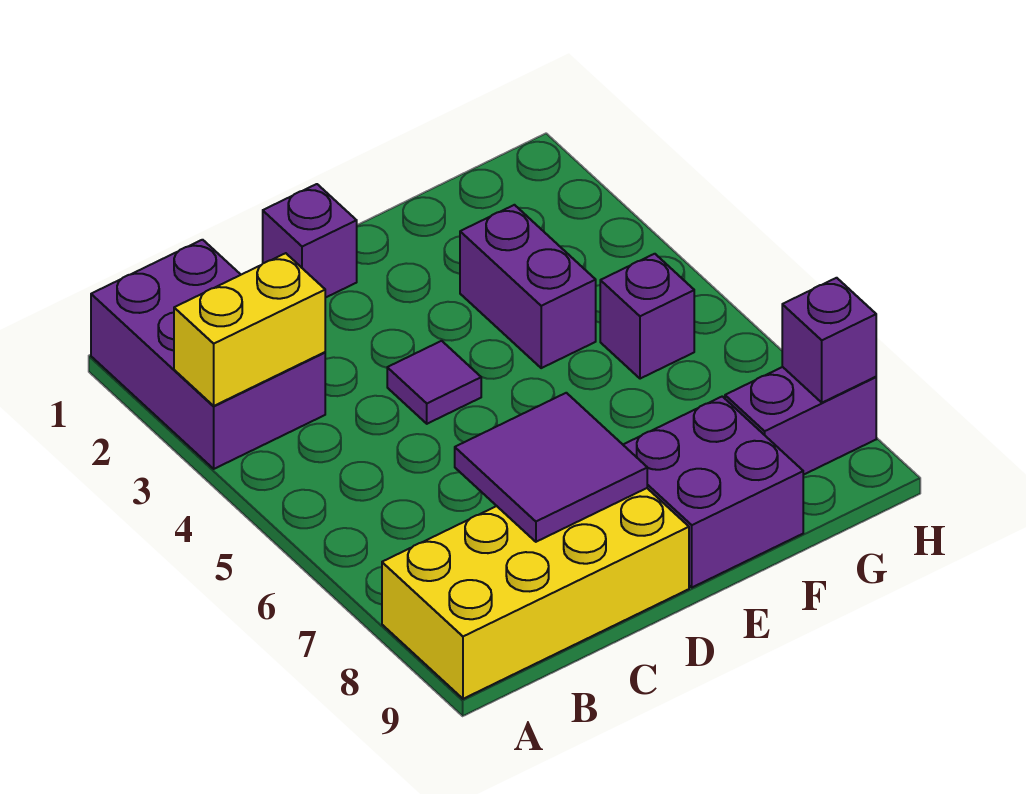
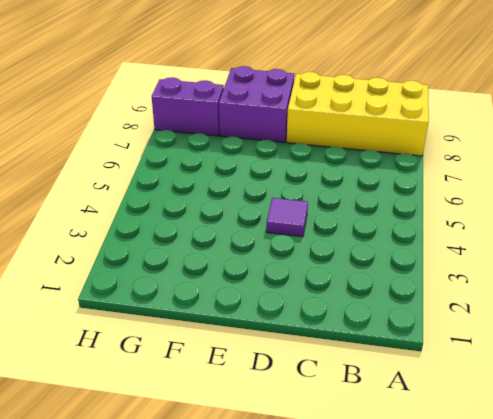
none -> purple brick A1:B3 level 1
none -> purple brick D1 level 1

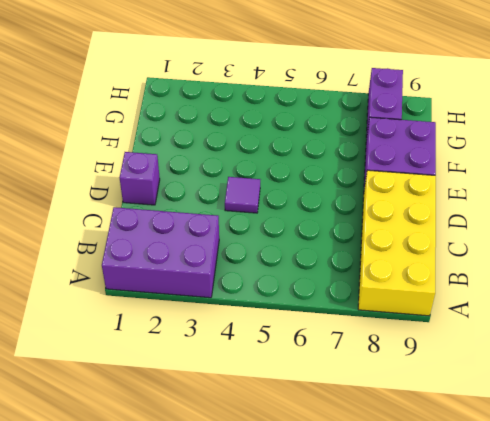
none -> purple brick F3:F4 level 1
none -> purple brick G5 level 1

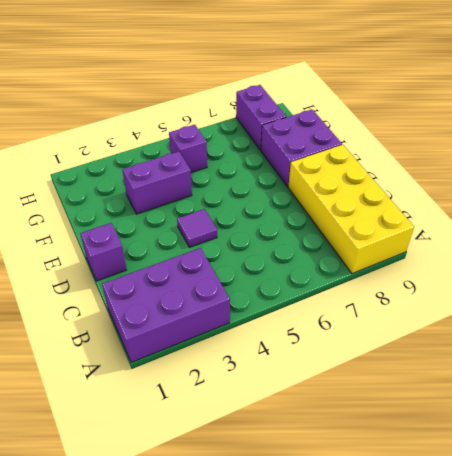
none -> yellow brick A3:B3 level 2
none -> purple tile C7:D8 level 2

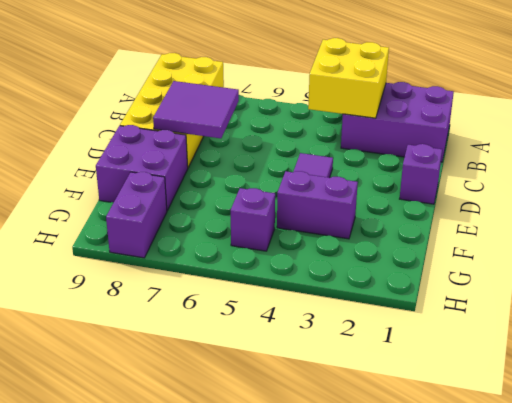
yellow brick A3:B4 level 2 -> yellow brick A3:B3 level 2
none -> purple brick H8 level 2

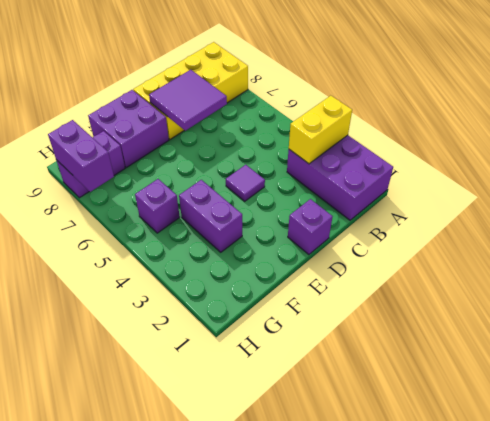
purple brick H7:H8 level 2 -> purple brick H8 level 2

